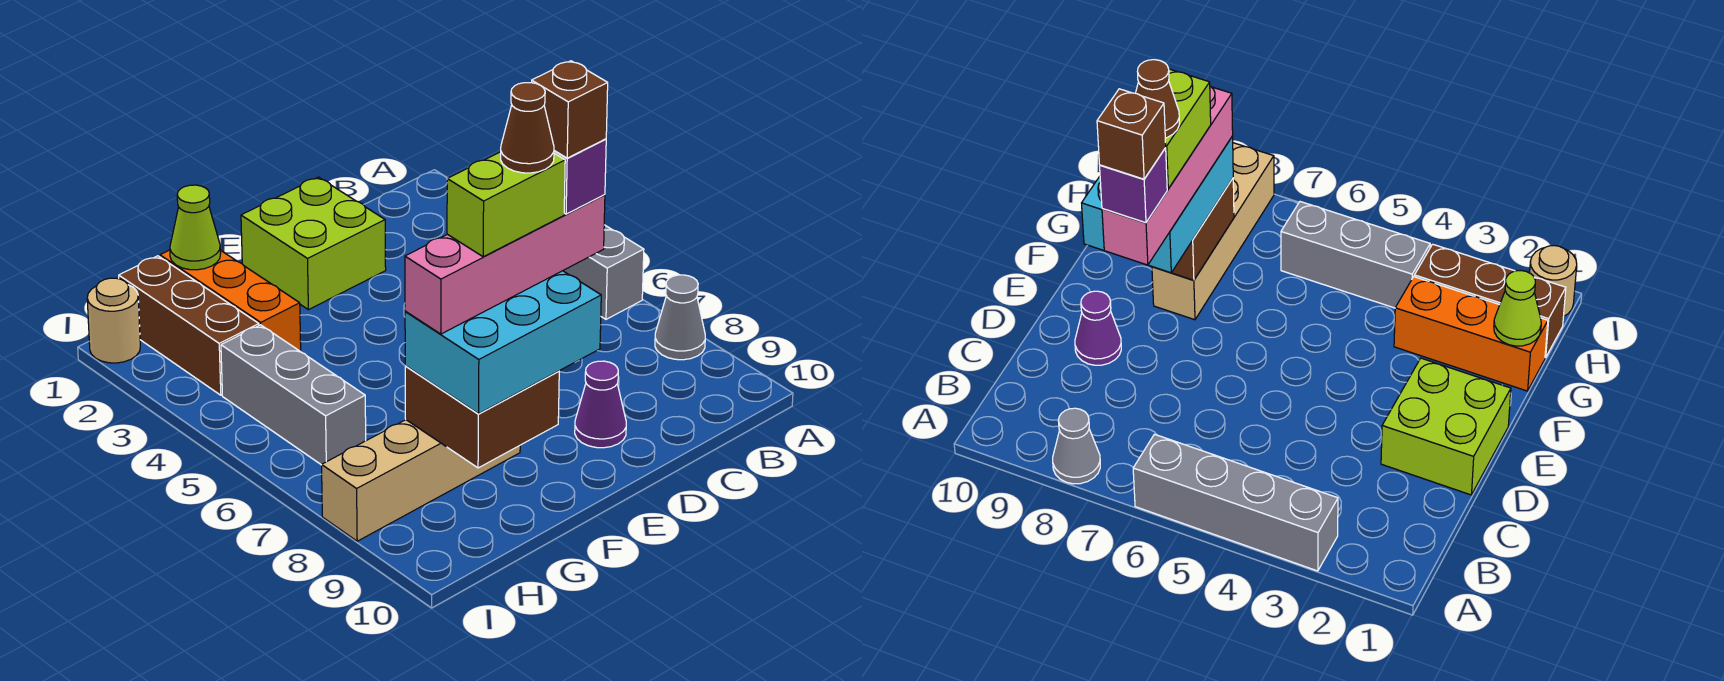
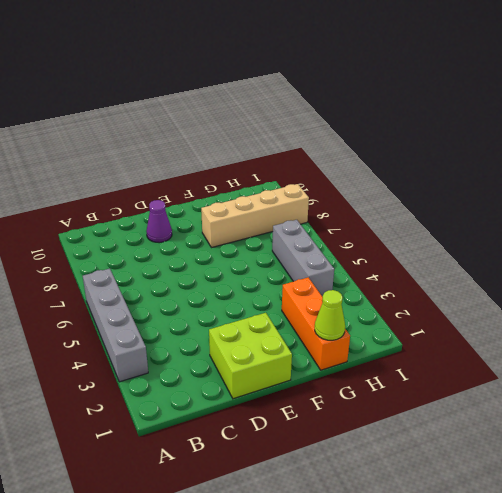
none -> grey cone A8 level 1
none -> brown brick H1:H3 level 1
none -> tan round brick I1 level 1

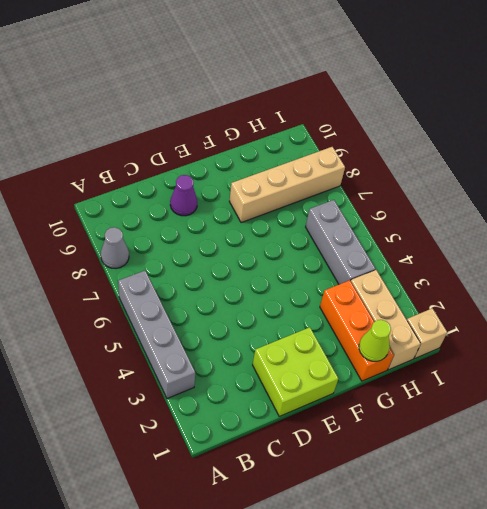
tan brick H1:H3 level 1 -> brown brick H1:H3 level 1
tan brick I1 level 1 -> tan round brick I1 level 1
none -> brown brick F8:G9 level 2
none -> cyan brick E8:G9 level 3
none -> pink brick D8:G8 level 4

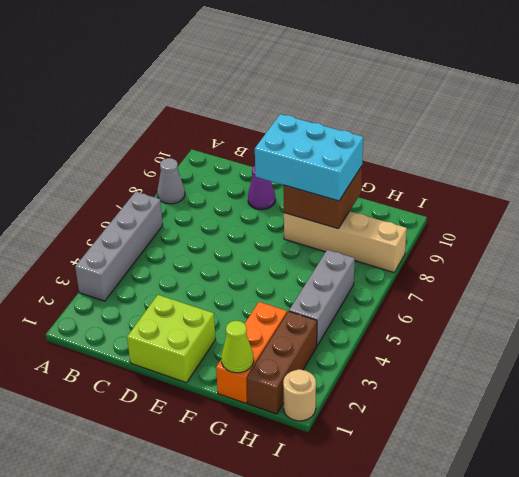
none -> pink brick D8:G8 level 4
none -> purple brick D8 level 5
none -> lime brick E8:F8 level 5

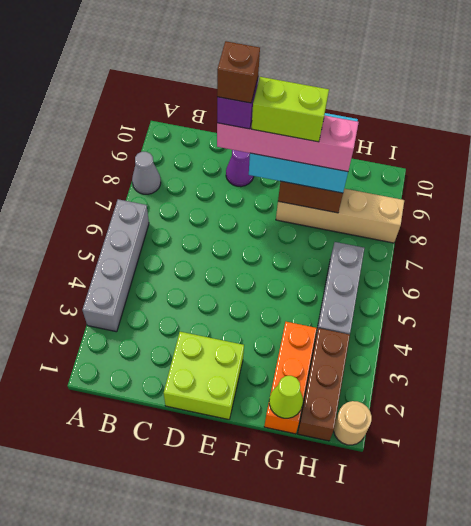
none -> brown cone E8 level 6

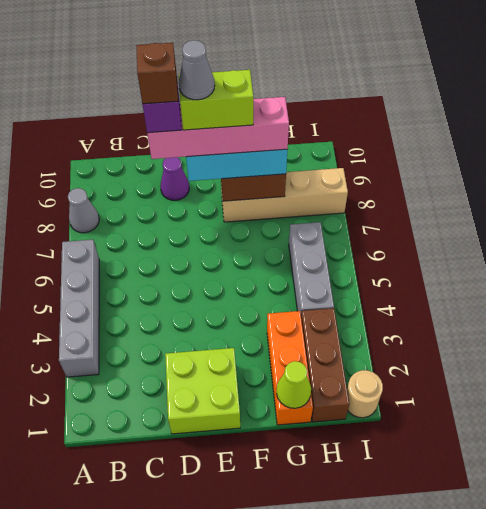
grey cone E8 level 6 -> brown cone E8 level 6

